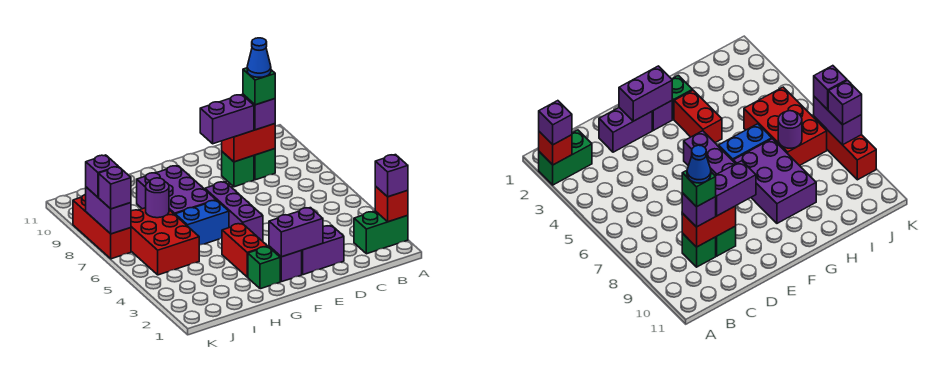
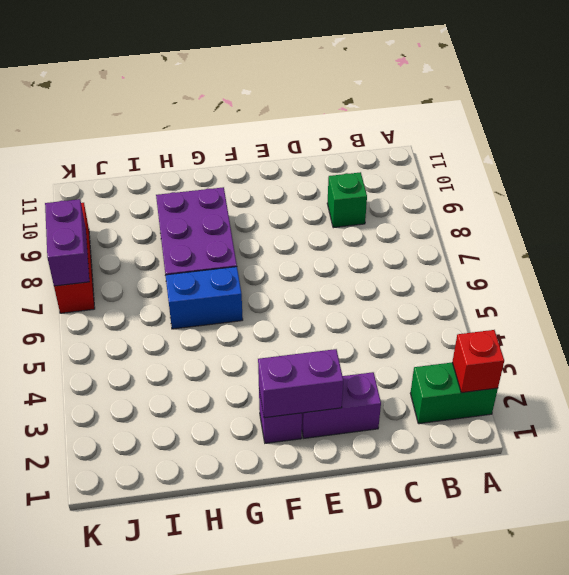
none -> green brick D9 level 1
none -> purple brick F5:F7 level 1
none -> green brick G2 level 1

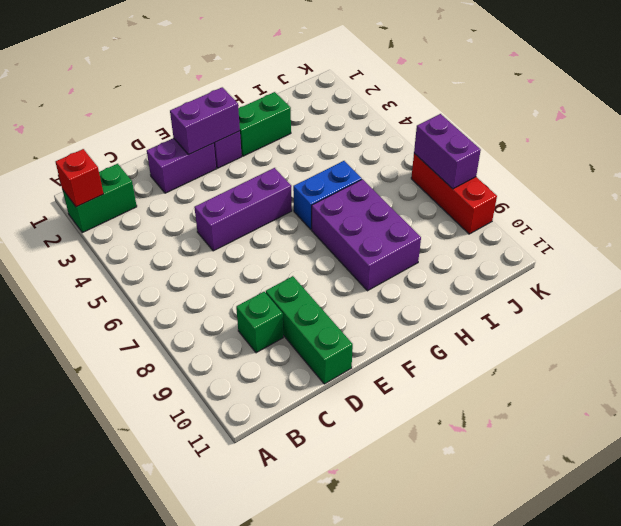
purple brick D5:F5 level 1 -> purple brick F5:F7 level 1
green brick D9:D11 level 1 -> green brick D9 level 1
green brick G2:H2 level 1 -> green brick G2 level 1
none -> red brick G3:G4 level 1
none -> red brick I5:J7 level 1
none -> red brick C9:D9 level 2

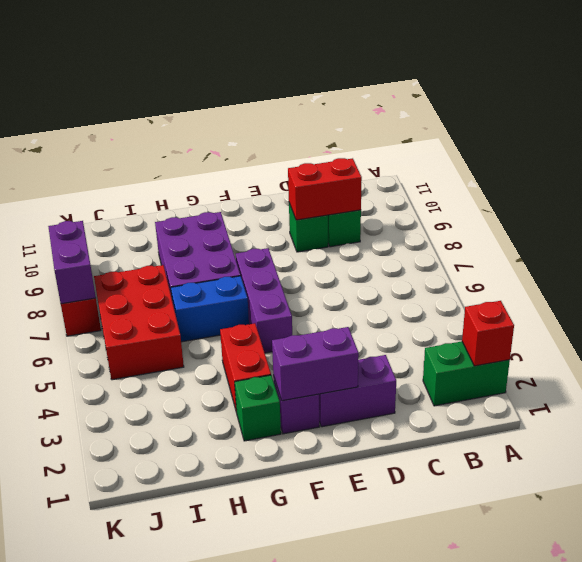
none -> purple round brick I7 level 2
none -> purple brick A2 level 3
none -> purple brick C9 level 3

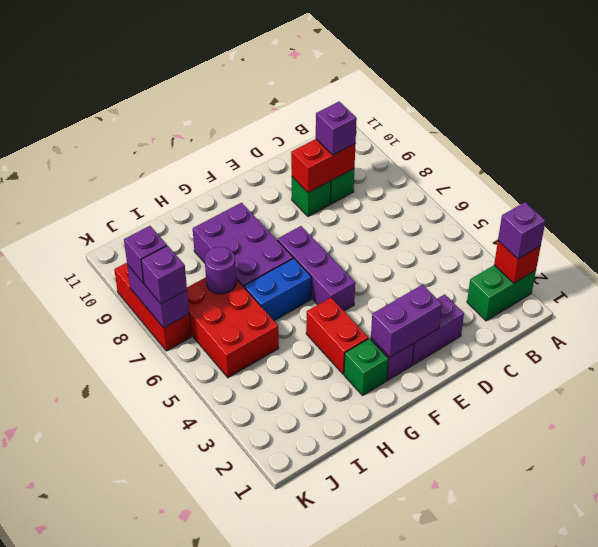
none -> purple brick D9:E9 level 3
none -> green brick C9 level 4
none -> blue cone C9 level 5

